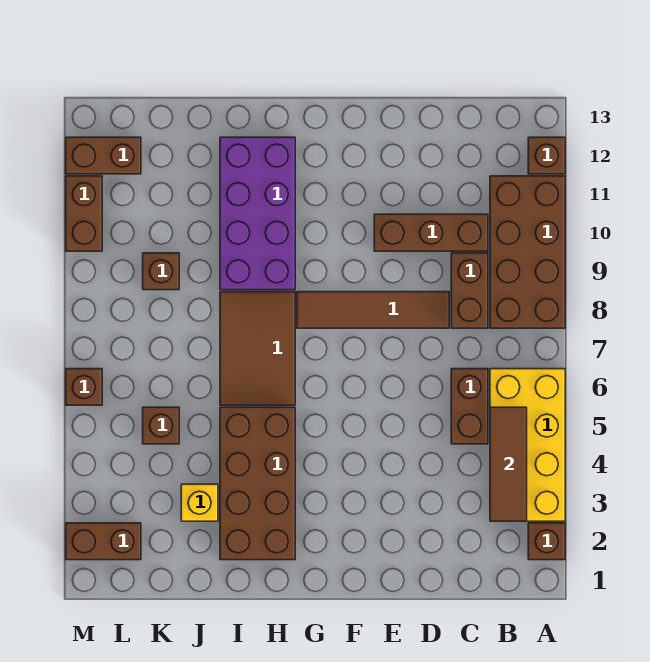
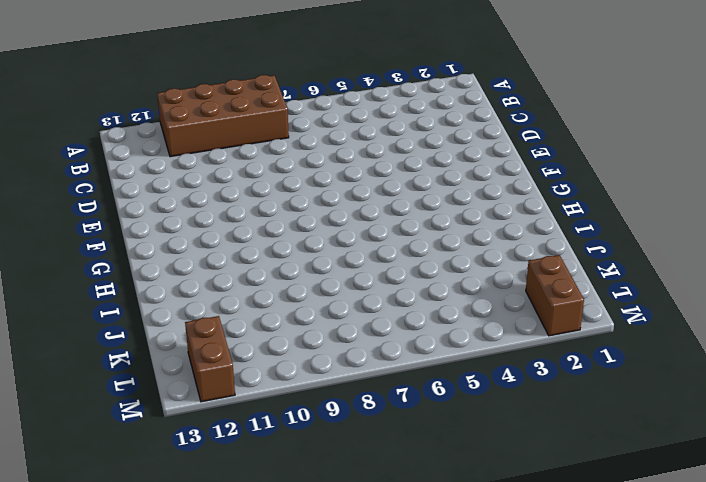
none -> brown brick A2 level 1
none -> yellow brick A3:B6 level 1
none -> brown brick A12 level 1

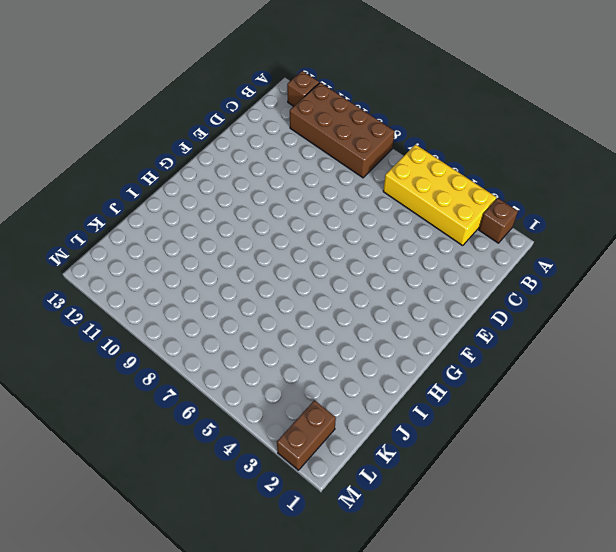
none -> brown brick C5:C6 level 1
none -> brown brick C8:C9 level 1
none -> brown brick C10:E10 level 1

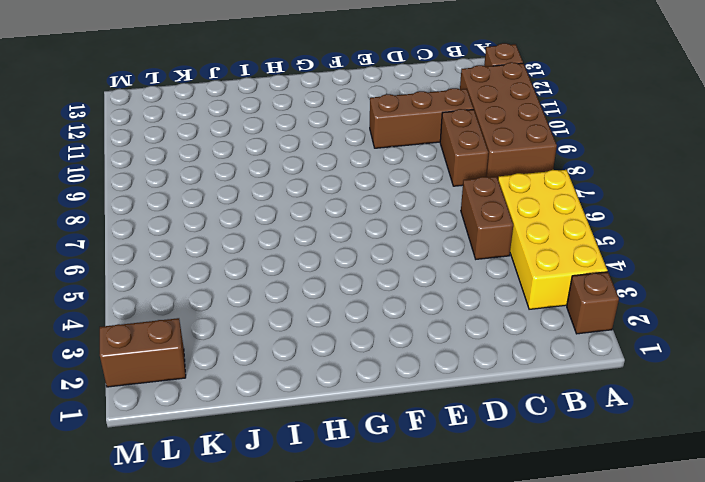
none -> brown tile D8:G8 level 1
none -> brown brick H2:I5 level 1
none -> brown tile H6:I8 level 1

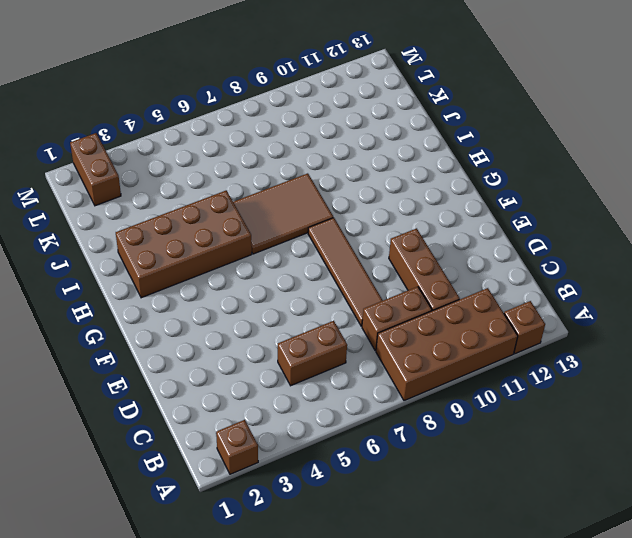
none -> yellow brick A3:B6 level 1
none -> purple brick H9:I12 level 1
none -> yellow brick J3 level 1

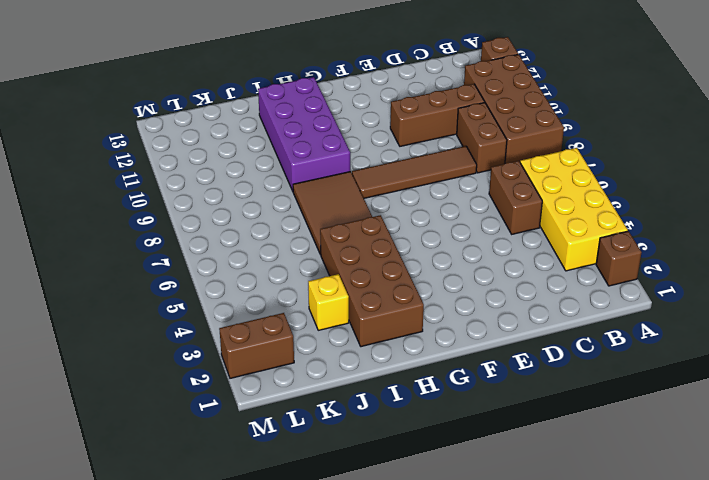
none -> brown brick K5 level 1
none -> brown brick K9 level 1
none -> brown brick L12:M12 level 1

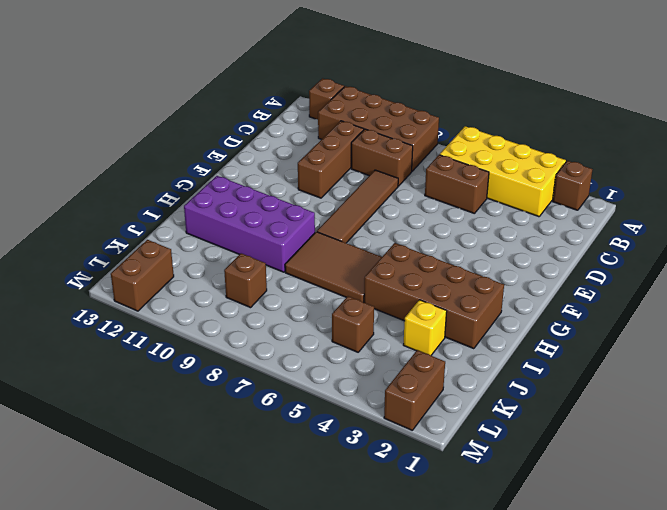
none -> brown brick M6 level 1
none -> brown brick M10:M11 level 1
none -> brown tile B3:B5 level 2

